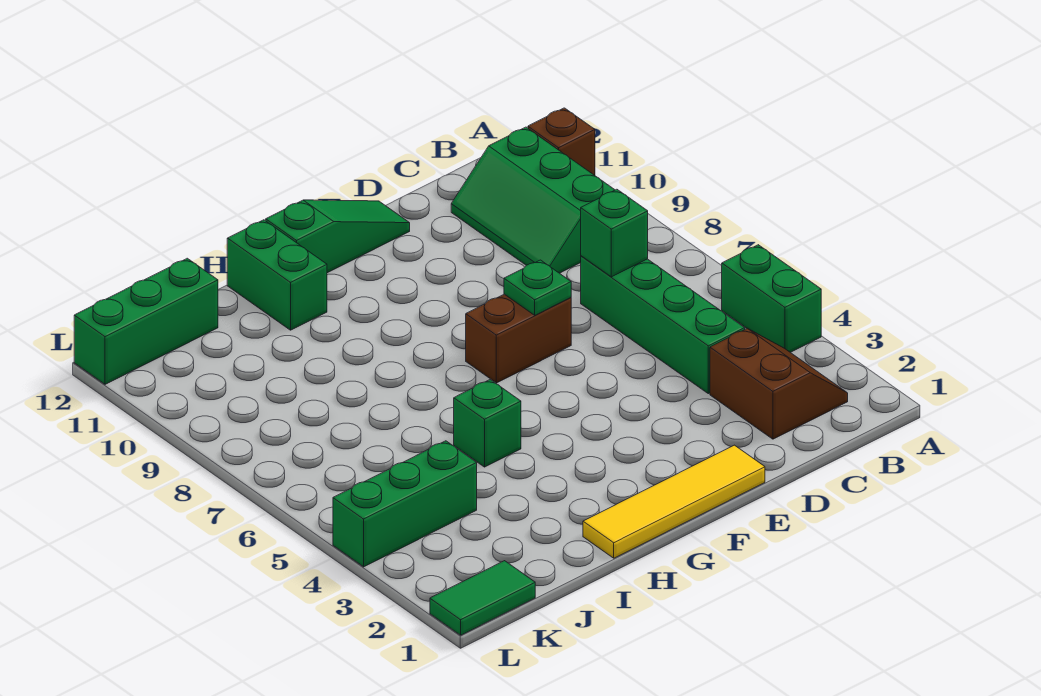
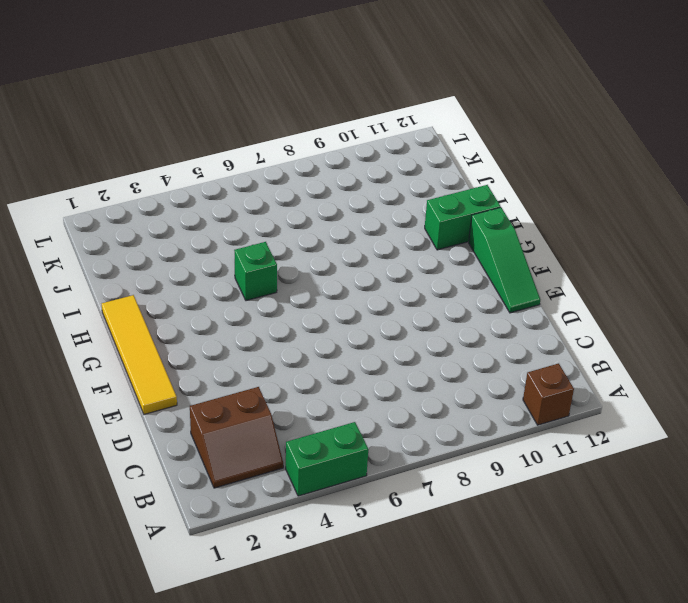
none -> green slope B9:C11 level 1 top B
none -> green brick C4:C7 level 1
none -> brown brick E7:F7 level 1

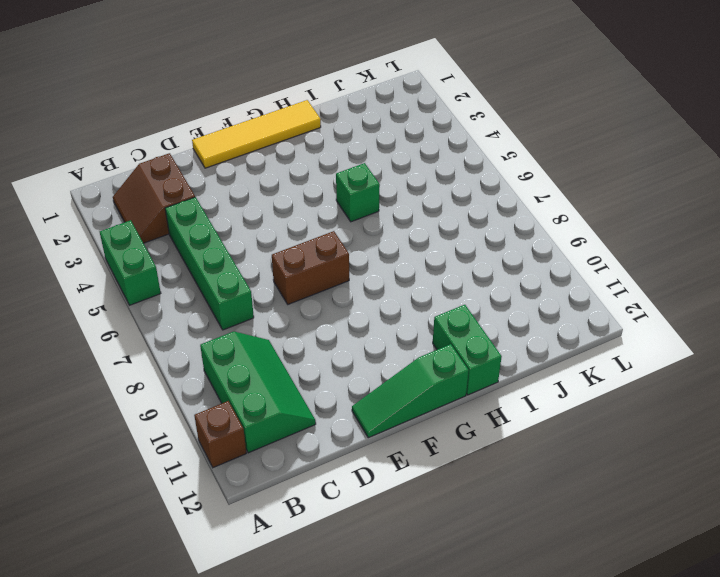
none -> green brick J4:L4 level 1
none -> green brick J12:L12 level 1
none -> green tile K1:L1 level 1

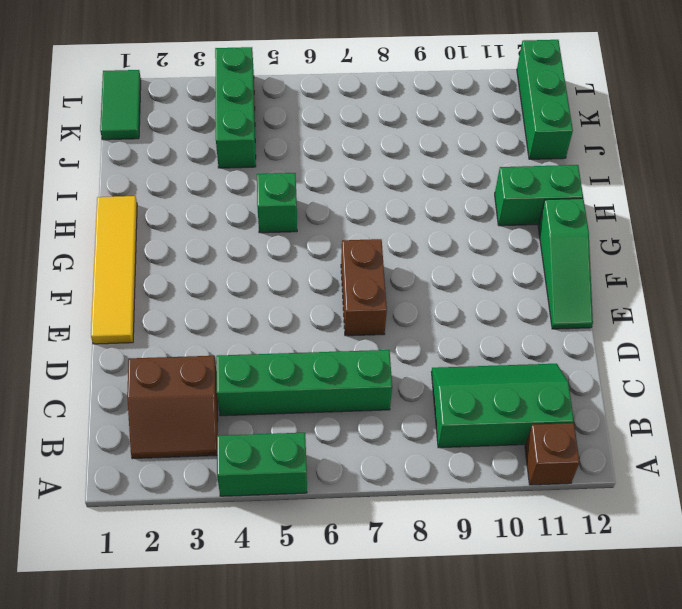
none -> green brick C7 level 2
none -> green plate E7 level 2

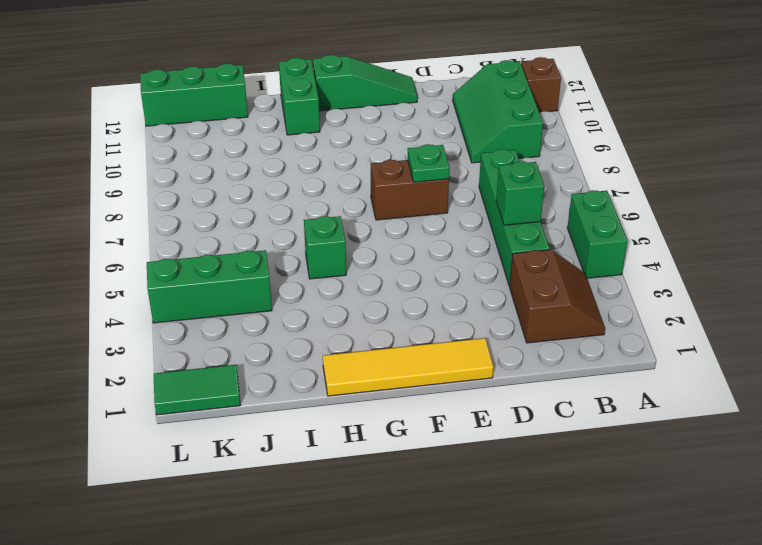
green brick C5 level 2 -> green brick C7 level 2

